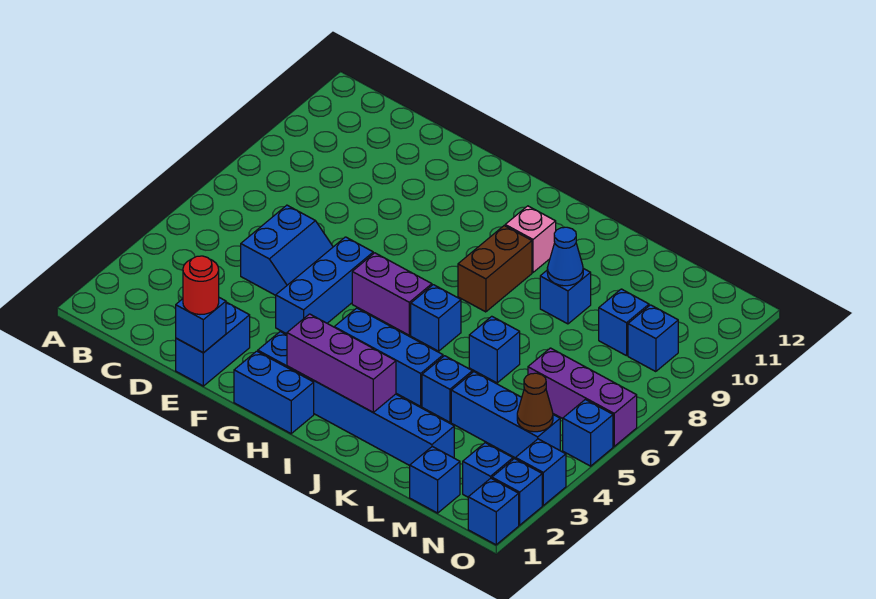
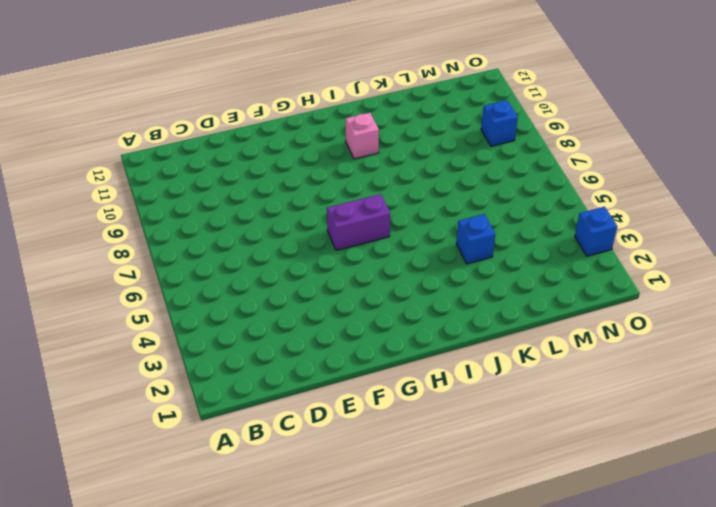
none -> blue slope D5:E6 level 1 top D
none -> blue brick E1:E2 level 1
none -> blue brick F4:F6 level 1

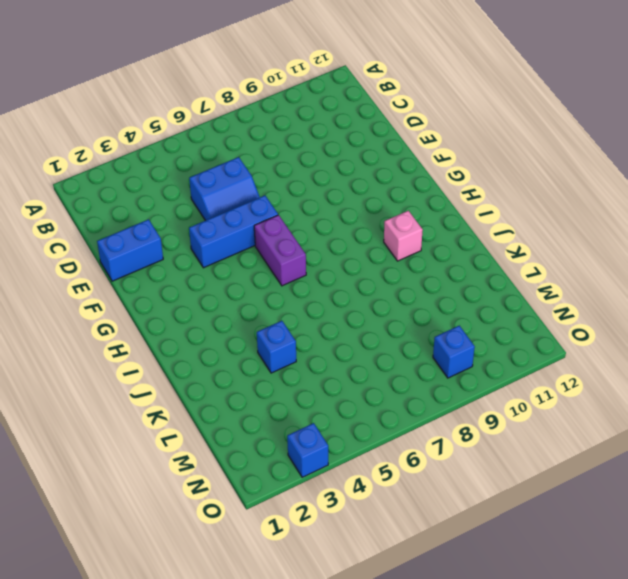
none -> blue brick G1:H1 level 1
none -> blue brick G2:L2 level 1
none -> blue brick H4:J4 level 1

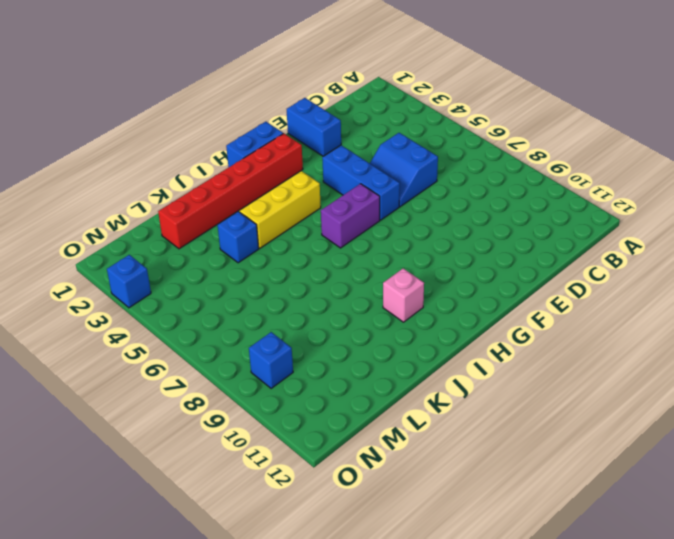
red brick G2:L2 level 1 -> blue brick G2:L2 level 1
yellow brick H4:J4 level 1 -> blue brick H4:J4 level 1
none -> blue brick I6 level 1
none -> brown brick I8:I9 level 1
none -> blue brick K6 level 1

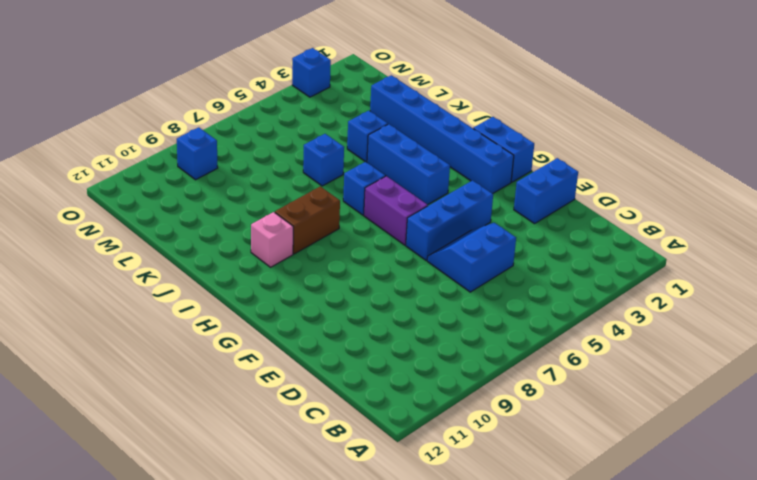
none -> blue brick K9 level 1
none -> blue brick L4:N4 level 1
none -> blue brick M1 level 1

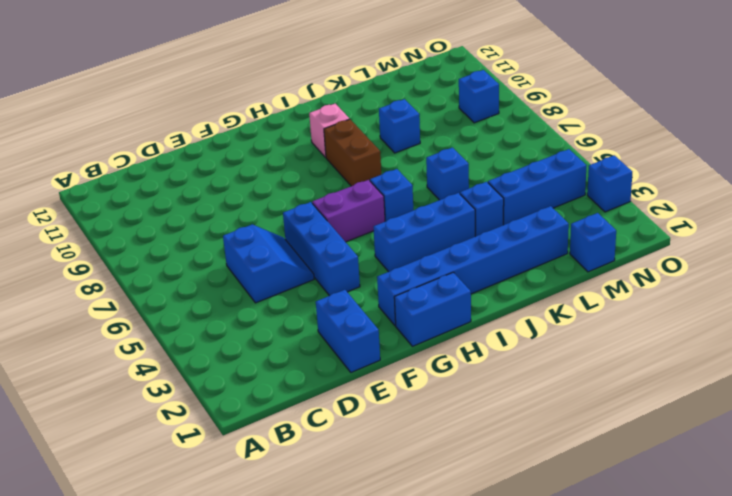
none -> purple brick M6:O6 level 1
none -> blue brick M9 level 1
none -> blue brick N2 level 1

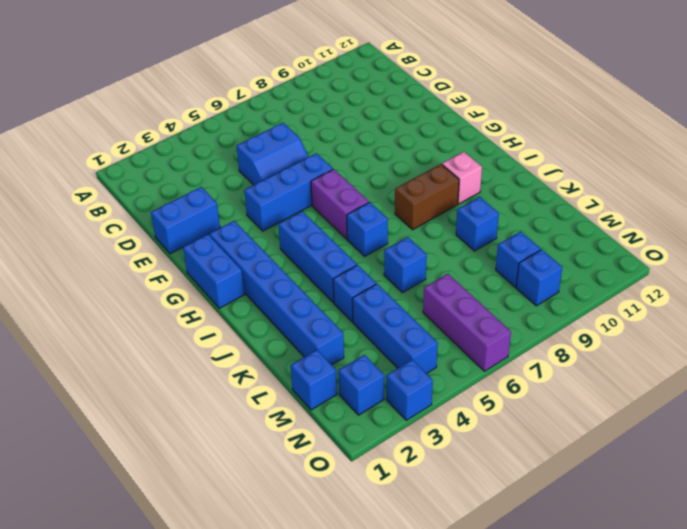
none -> blue brick O1 level 1
none -> blue brick O2 level 1
none -> blue brick O5 level 1

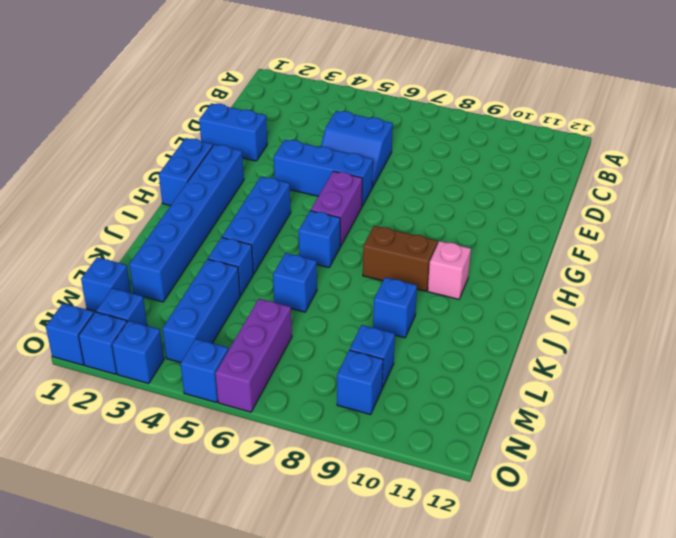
none -> blue brick E1 level 2
none -> purple brick H2:J2 level 2
none -> blue cone K9 level 2

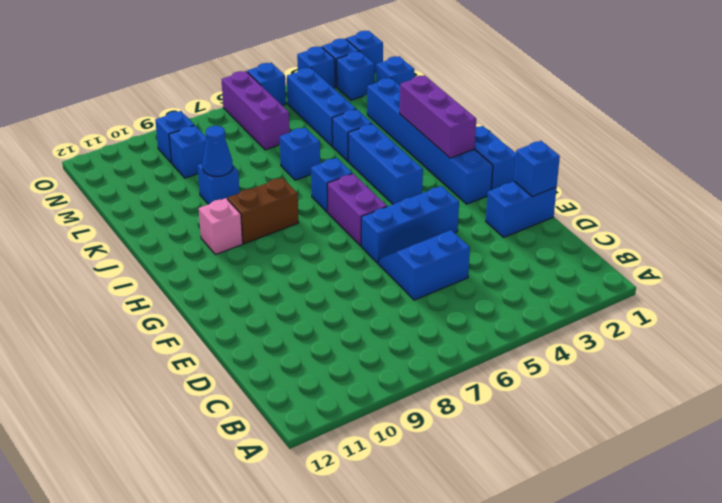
none -> brown cone N4 level 2
none -> red round brick E1 level 3

